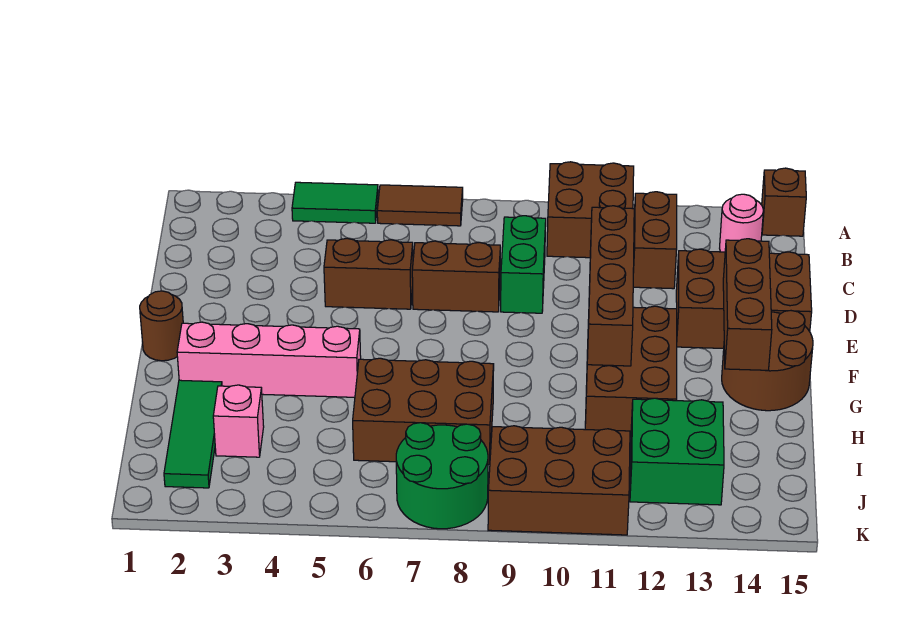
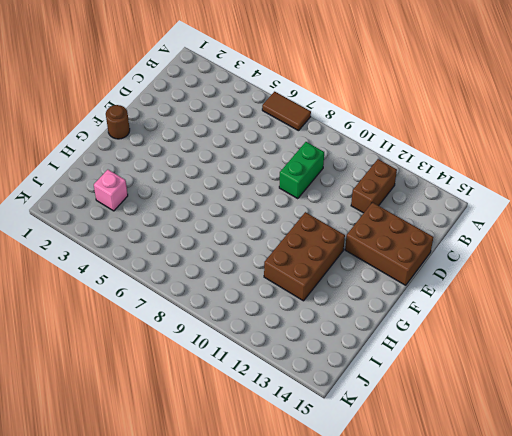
none -> green tile A4:A5 level 1
none -> brown brick A10:B11 level 1
none -> brown brick A15 level 1

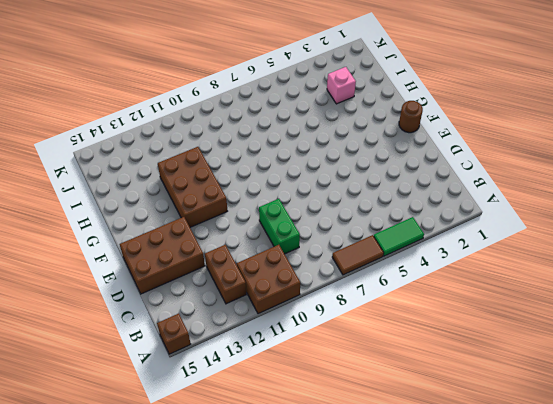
none -> pink round brick B14 level 1
none -> brown brick D5:D6 level 1
none -> brown brick D7:D8 level 1

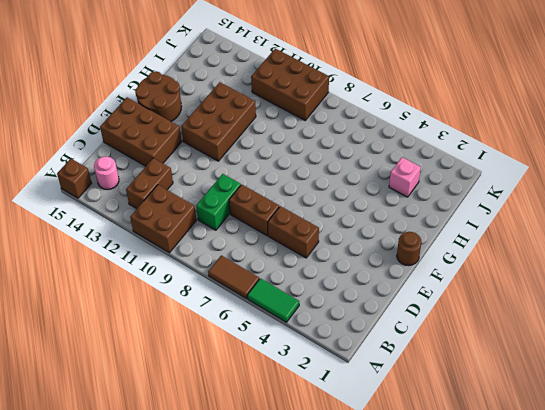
none -> pink brick G2:G5 level 1
none -> green tile H2:J2 level 1
none -> brown brick H6:I8 level 1

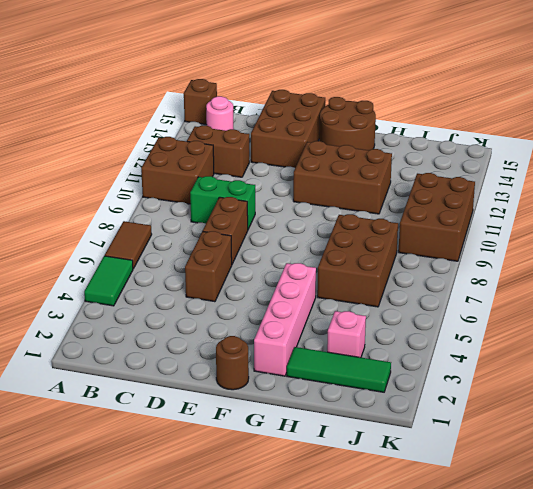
none -> green brick I12:J13 level 1
none -> green round brick J7:K8 level 1
none -> brown brick D11:G11 level 2

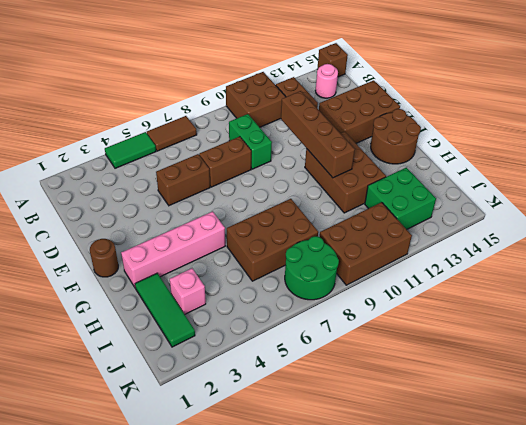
none -> brown brick E14:G14 level 2

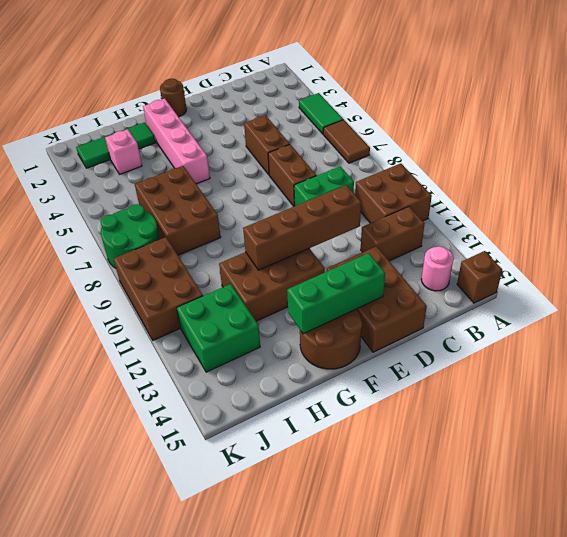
green brick E14:G14 level 2 -> brown brick E14:G14 level 2

